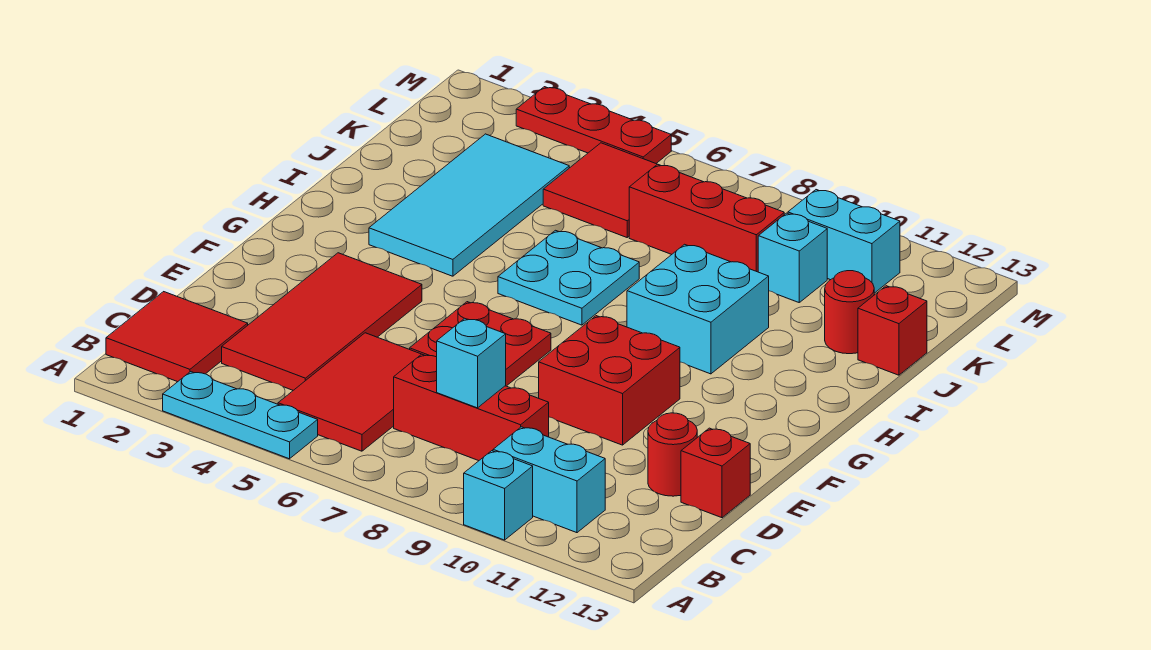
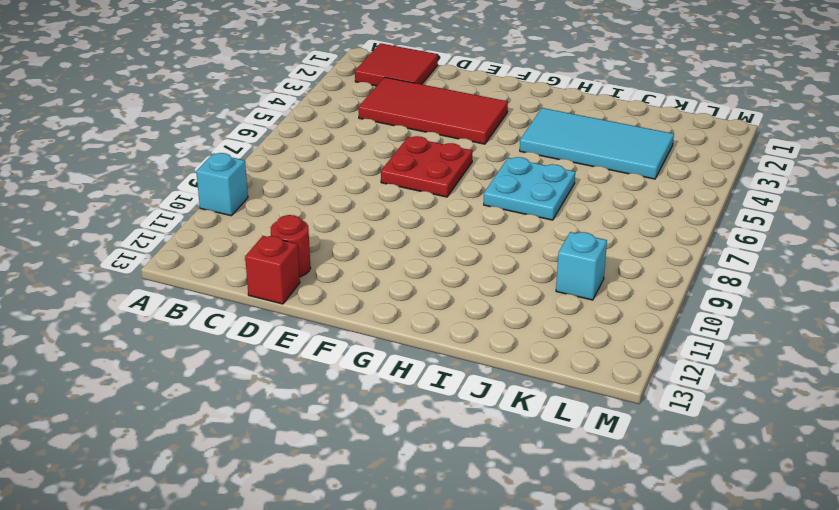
none -> cyan plate A3:A5 level 1
none -> red tile B5:D6 level 1
none -> cyan brick B10:B11 level 1

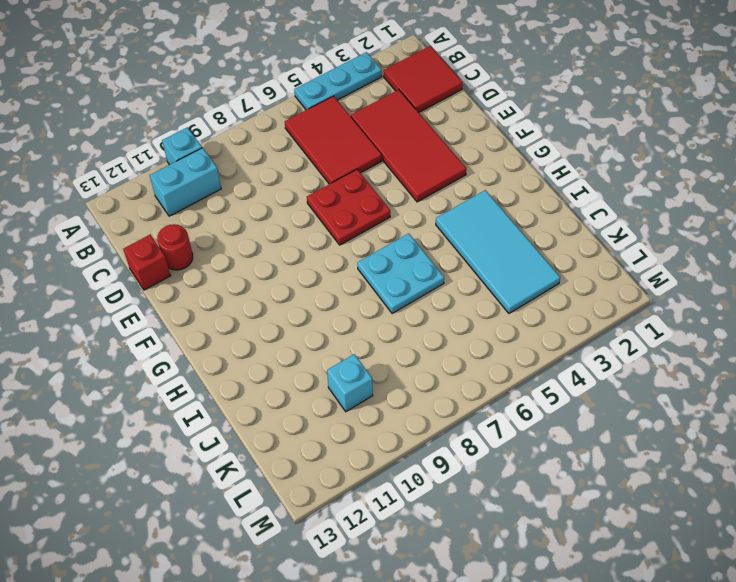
none -> red brick C7:C9 level 1
none -> red brick E9:F10 level 1
none -> cyan brick H9:I10 level 1

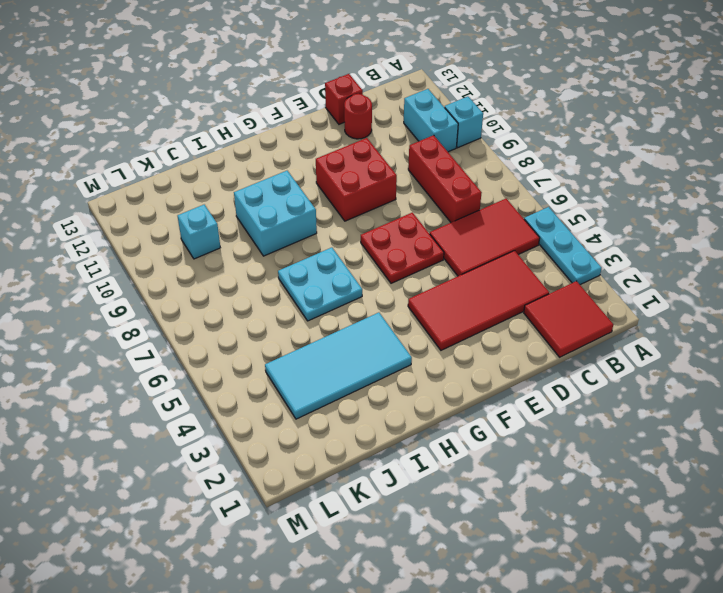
none -> red round brick J12 level 1
none -> red brick J13 level 1
none -> red tile K5:L6 level 1

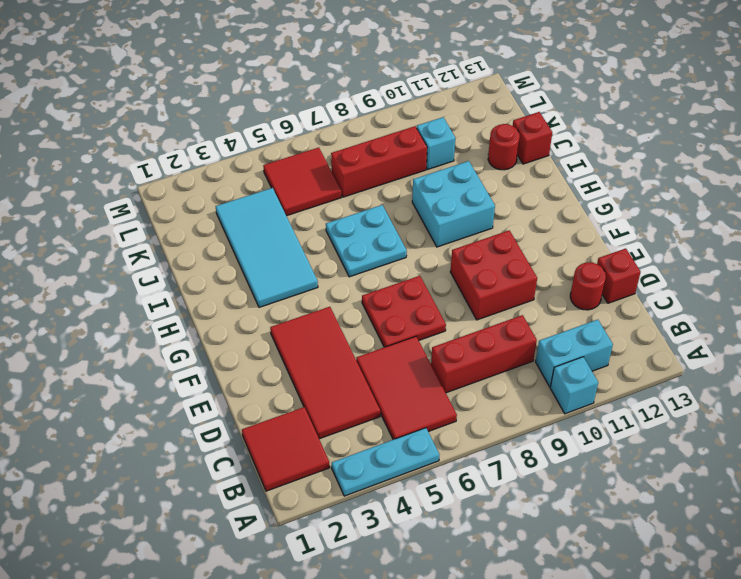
none -> cyan brick L10:L11 level 1
none -> red plate M3:M5 level 1
none -> cyan brick C8 level 2

